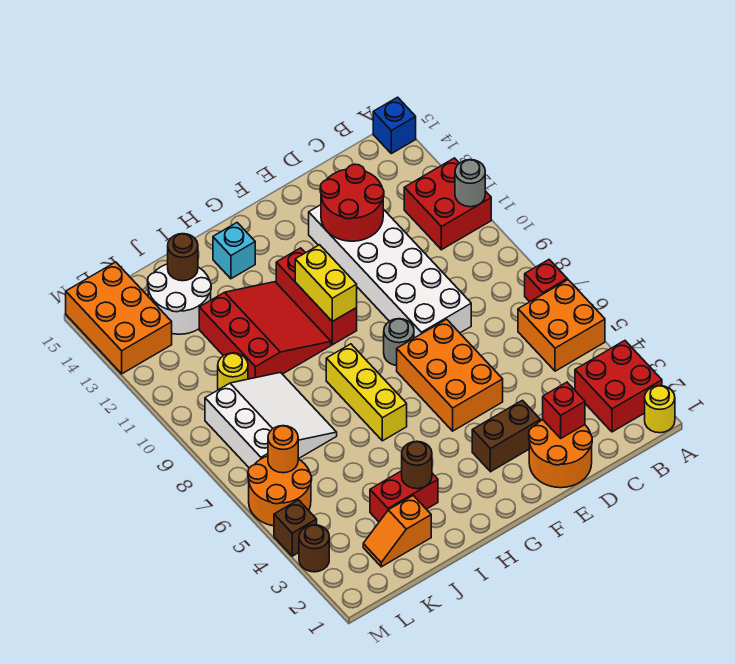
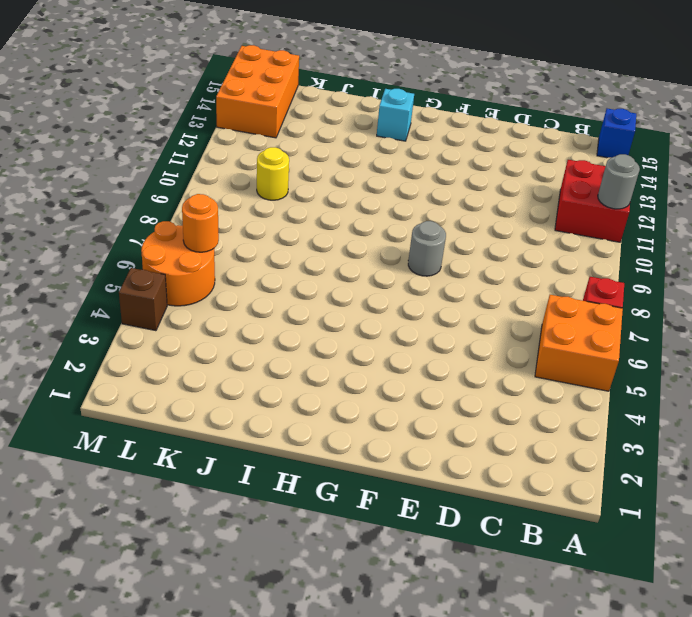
none -> yellow round brick A1 level 1
none -> red brick A2:B3 level 1
none -> orange round brick D1:E2 level 1
none -> white brick D8:E13 level 1

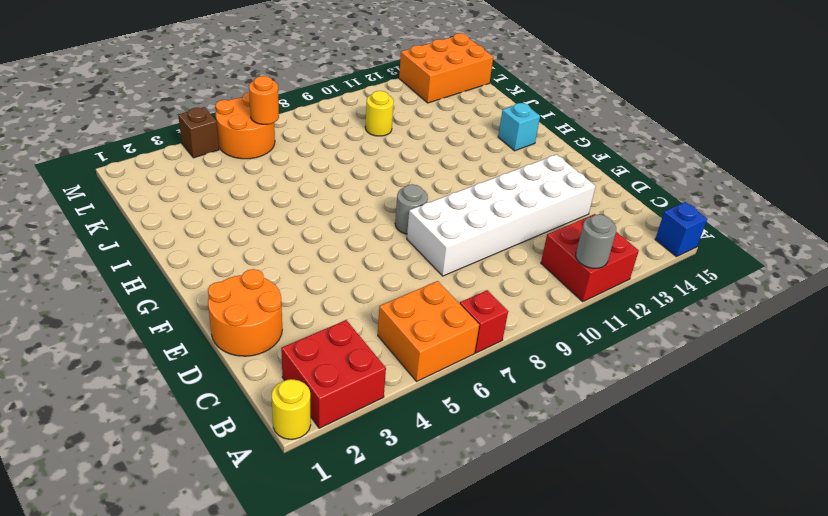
none -> brown brick E3:F3 level 1
none -> orange brick E5:F7 level 1
none -> red brick G10:G12 level 1
none -> yellow brick H6:H8 level 1

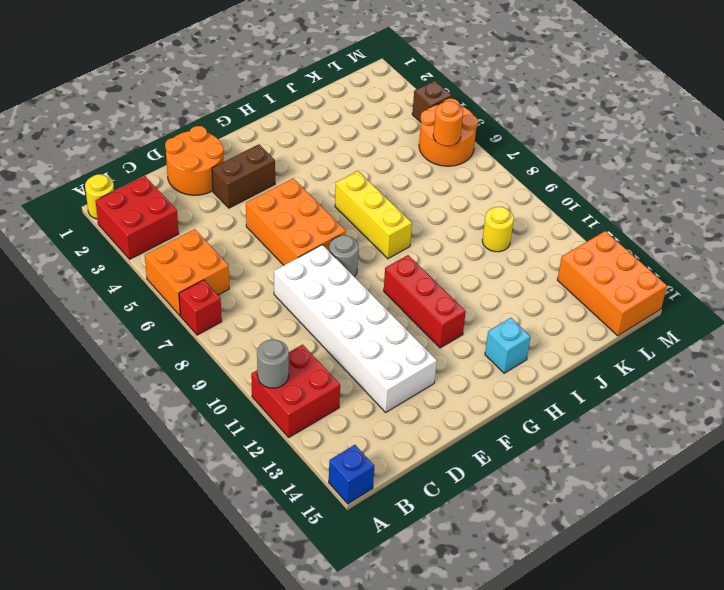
none -> red slope H10:J12 level 1 top J
none -> red brick I3:J3 level 1
none -> orange slope J2:K2 level 1 top J
none -> white slope J7:L9 level 1 top L

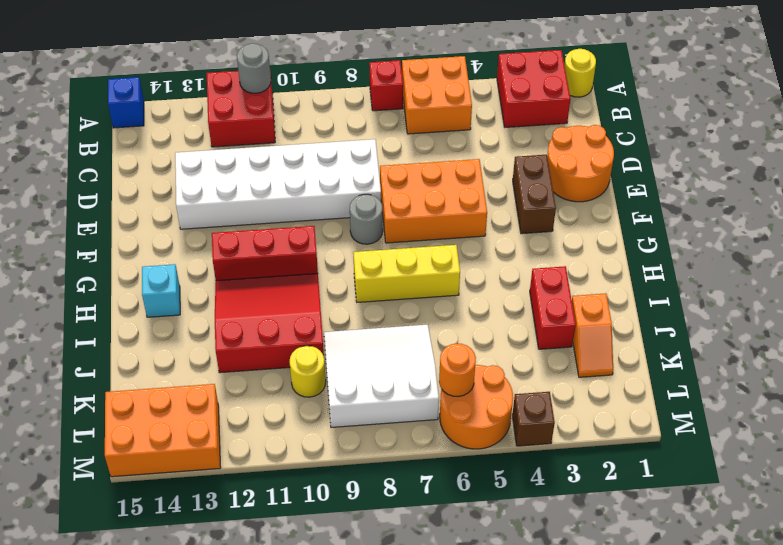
none -> white round brick J13:K14 level 1
none -> brown round brick M3 level 1
none -> red brick D2 level 2
none -> red round brick D12:E13 level 2

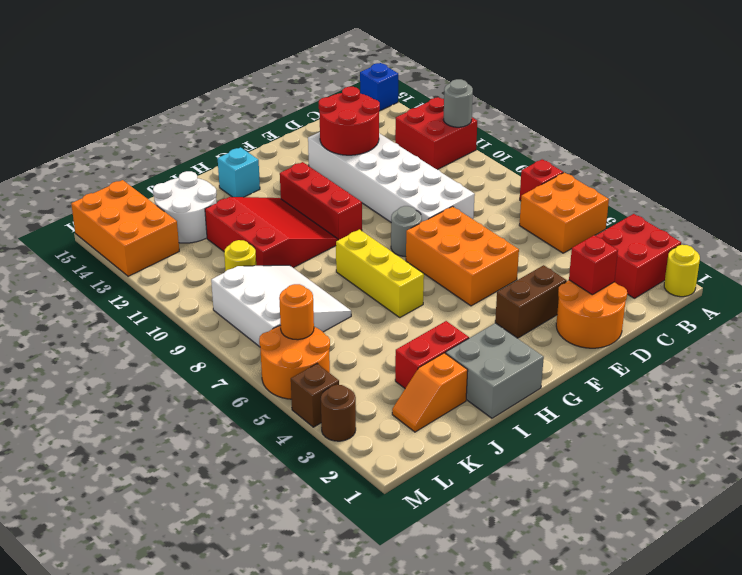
grey brick H1:I2 level 1 -> none
none -> yellow brick G10:G11 level 2
none -> brown round brick I3 level 2
none -> brown round brick J14 level 2

